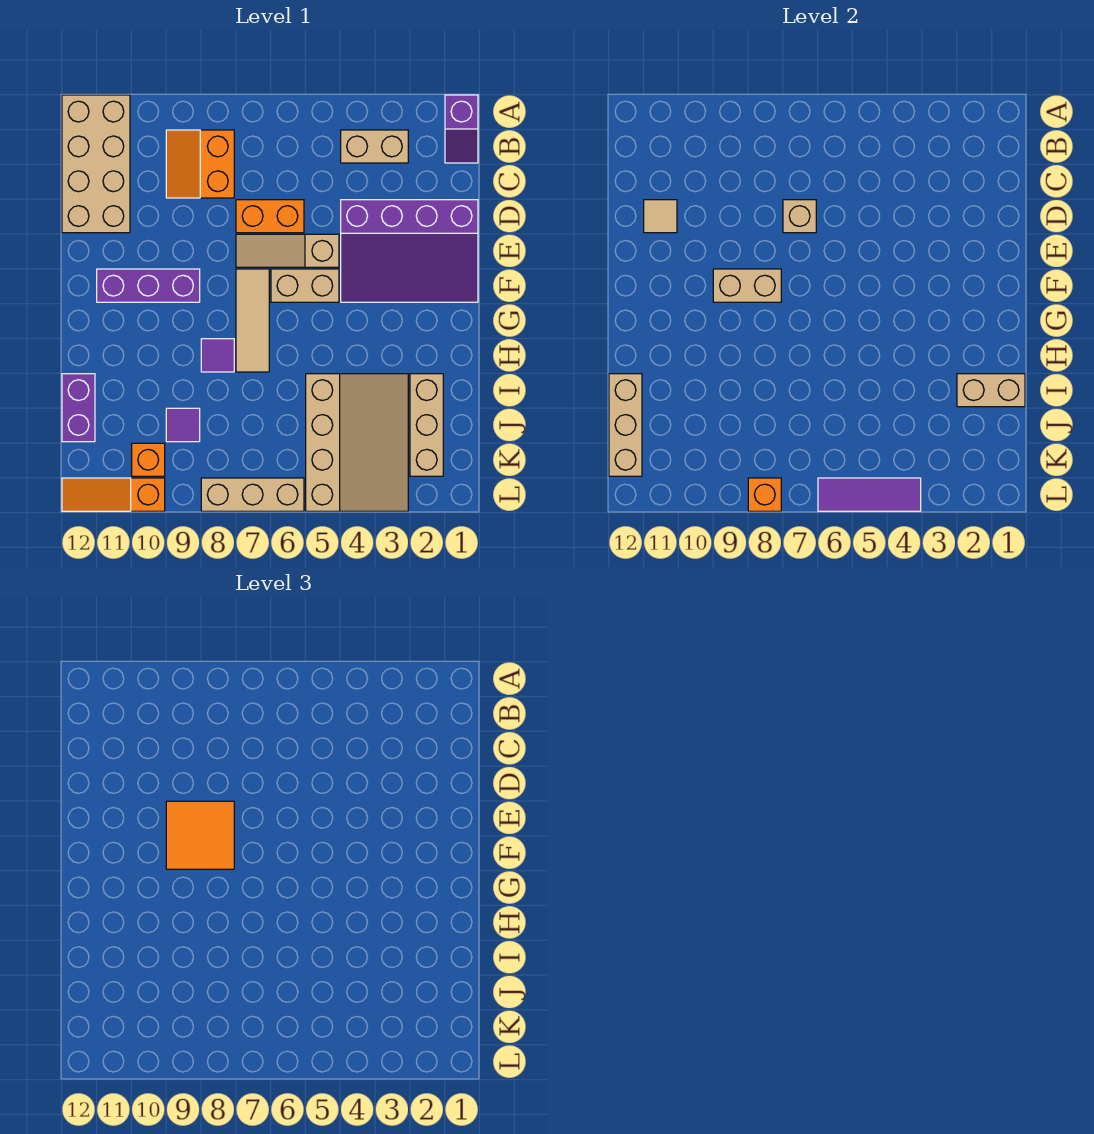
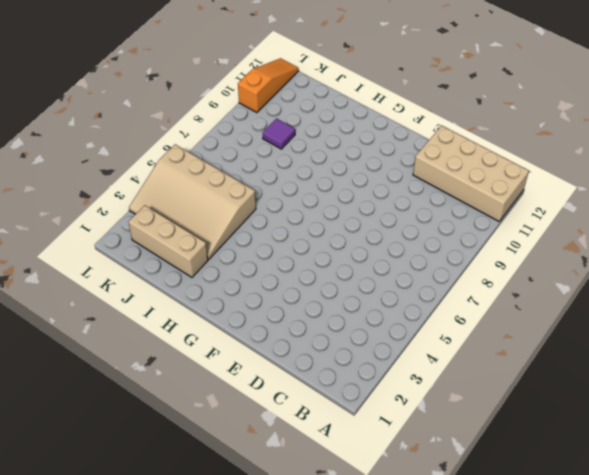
none -> purple slope A1:B1 level 1 top A
none -> tan brick B3:B4 level 1
none -> orange slope B8:C9 level 1 top 8

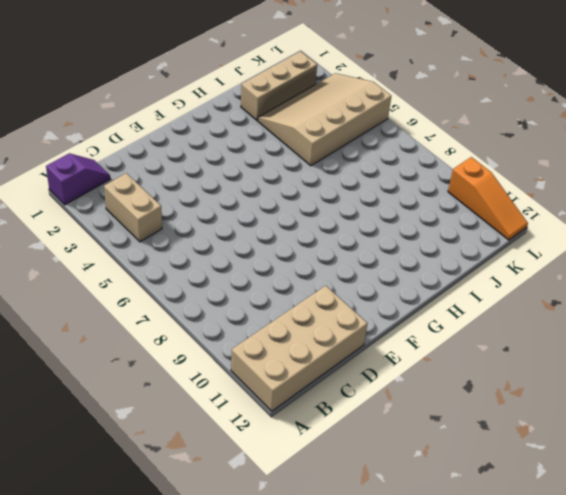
none -> orange slope B8:C9 level 1 top 8
none -> purple slope D1:F4 level 1 top D
none -> orange brick D6:D7 level 1

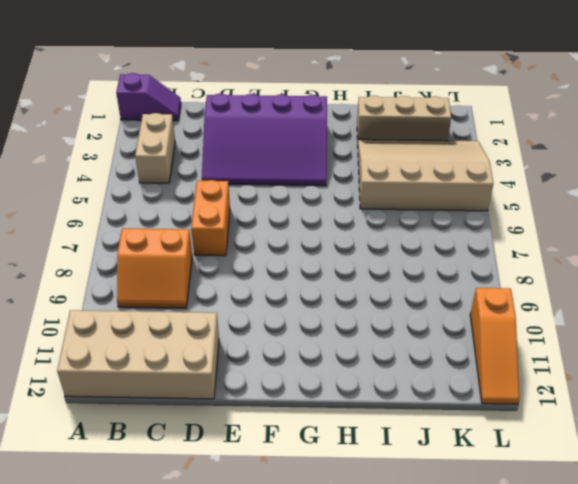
purple slope D2:G4 level 1 top 2 -> purple slope D1:F4 level 1 top D
none -> tan slope E5:E7 level 1 top 5
none -> tan brick F5:F6 level 1
none -> tan tile F7:H7 level 1

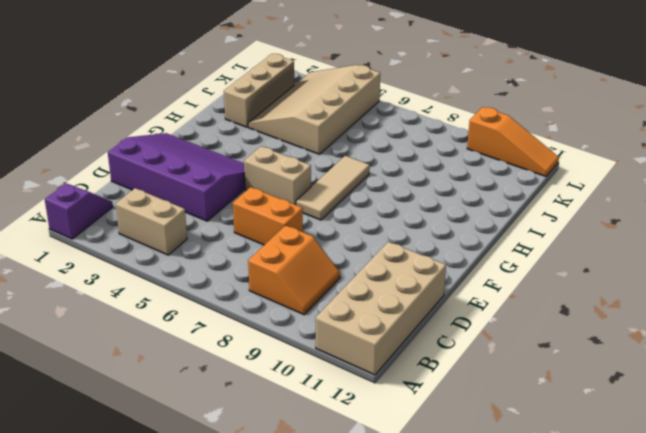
none -> tan slope E5:E7 level 1 top 5
none -> purple brick F9:F11 level 1
none -> purple tile H8 level 1

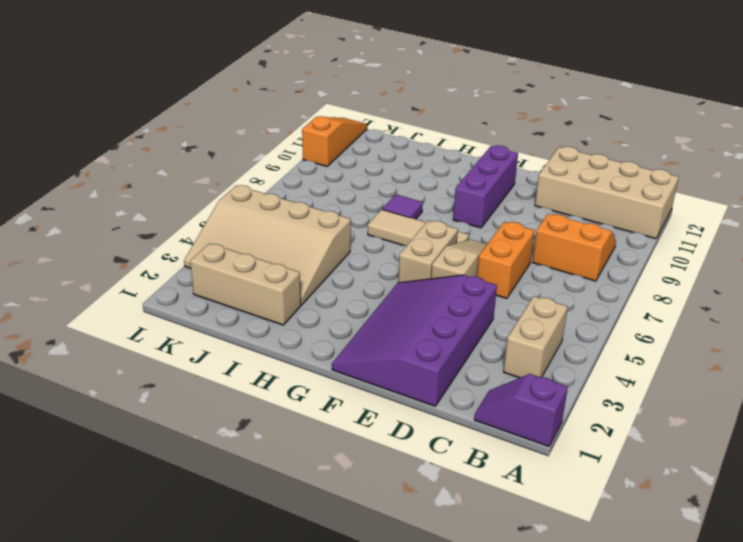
none -> purple brick I12:J12 level 1
none -> purple tile J9 level 1
none -> orange brick K10 level 1

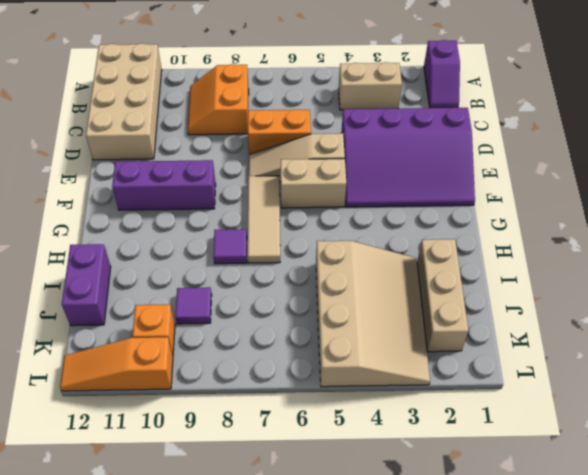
none -> tan brick L6:L8 level 1
none -> tan brick D7 level 2
none -> tan tile D11 level 2

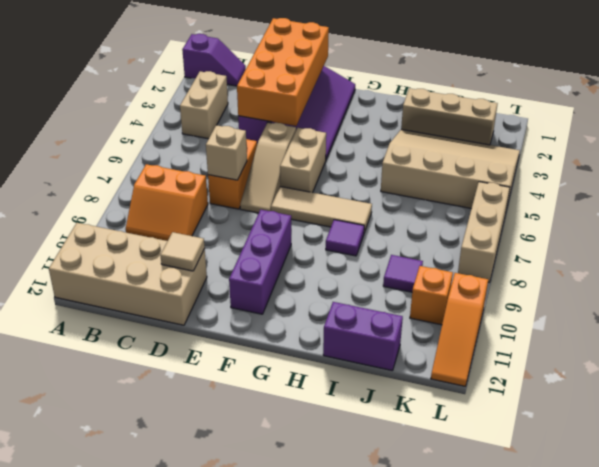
orange brick D1:E4 level 2 -> none
none -> tan brick F8:F9 level 2
none -> tan brick I1:I2 level 2
none -> tan brick I12:K12 level 2

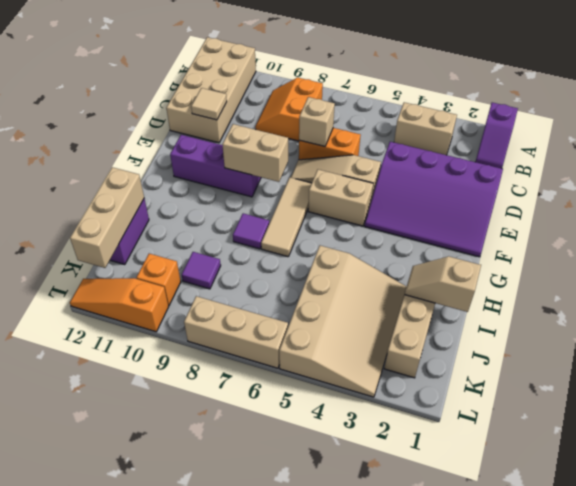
tan slope I1:I2 level 2 top 1 -> tan brick I1:I2 level 2
none -> purple tile L4:L6 level 2
none -> orange brick L8 level 2
none -> orange tile E8:F9 level 3

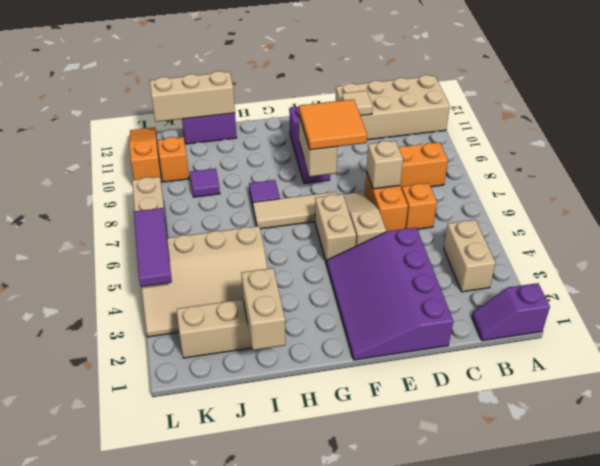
orange brick C6 level 1 -> orange brick L8 level 2

